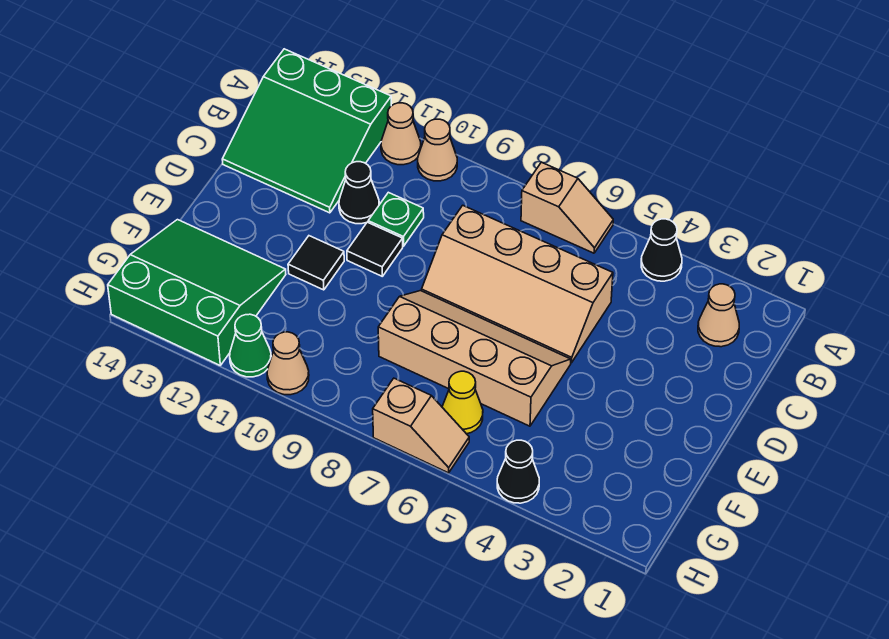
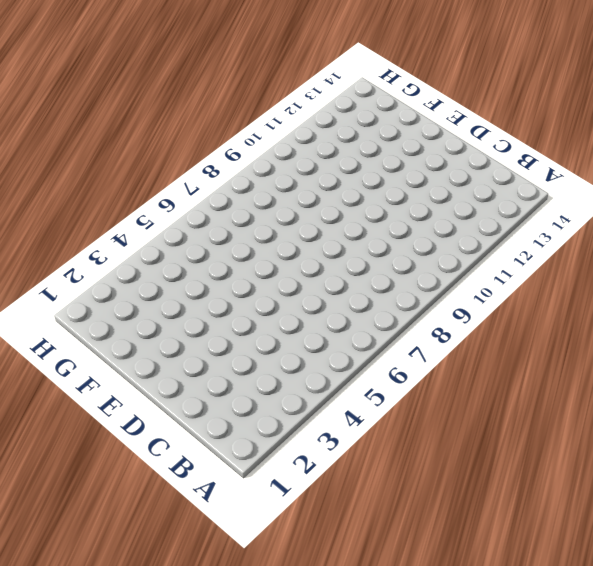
none -> black cone A4 level 1
none -> tan slope A6:A7 level 1 top 7
none -> tan cone A10 level 1

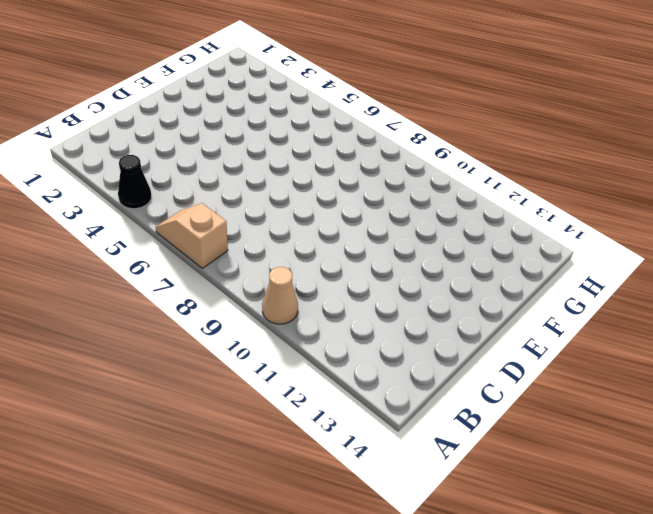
none -> tan cone A11 level 1
none -> green slope A12:C14 level 1 top A
none -> tan cone B2 level 1

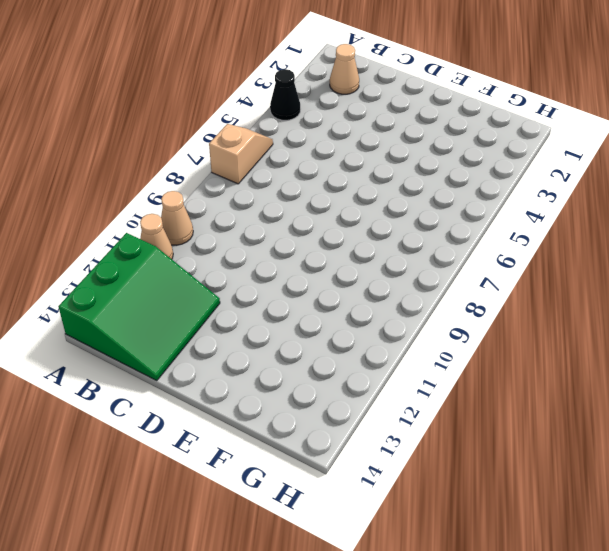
none -> tan slope C5:D8 level 1 top C
none -> green plate C10 level 1
none -> black cone C11 level 1

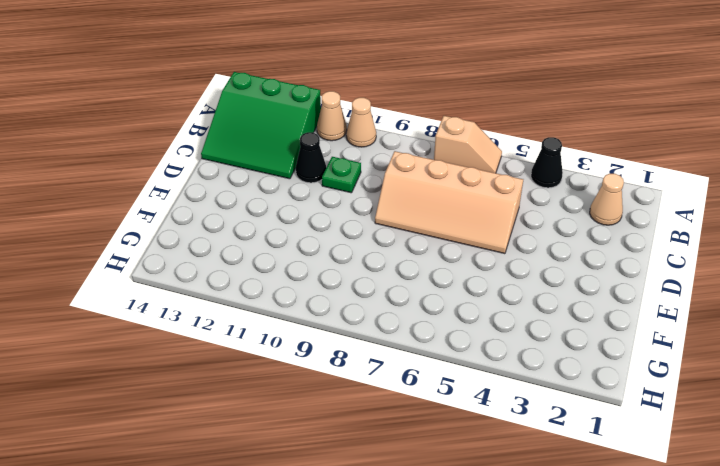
none -> black tile D10 level 1
none -> tan slope E5:F8 level 1 top F
none -> black tile E11 level 1

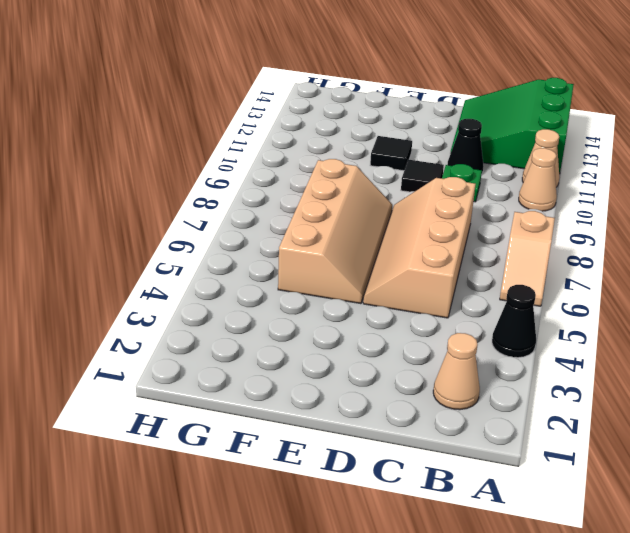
none -> green slope F12:H14 level 1 top H
none -> yellow cone G6 level 1
none -> black cone H4 level 1

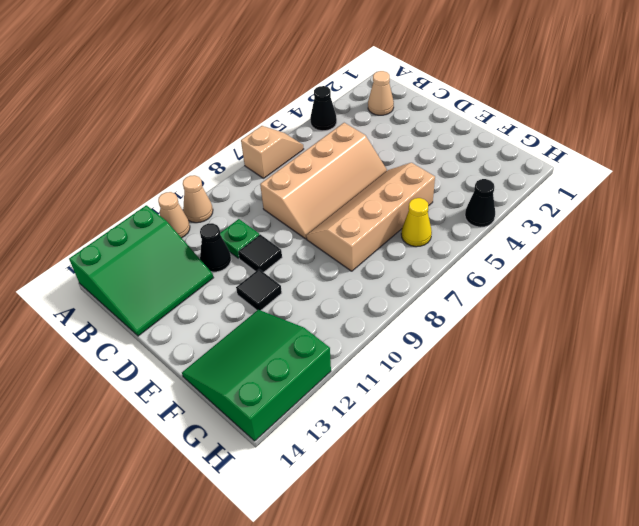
none -> tan slope H6:H7 level 1 top 7
none -> tan cone H10 level 1
none -> green cone H11 level 1

